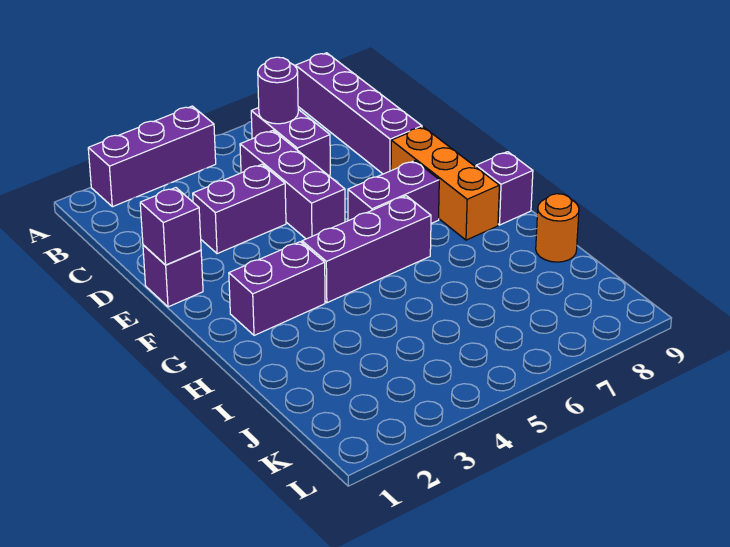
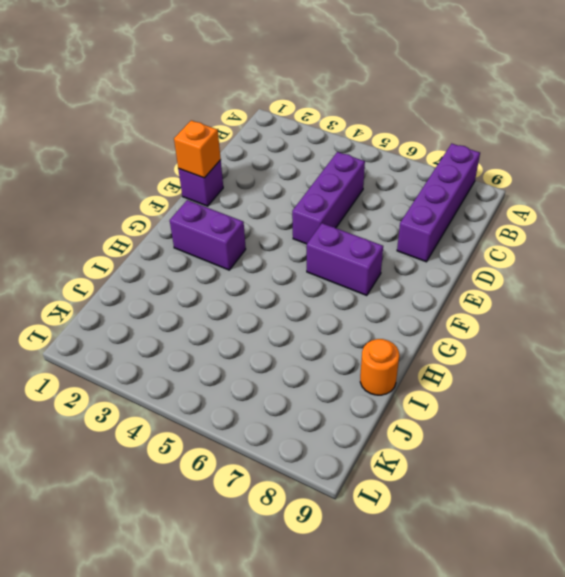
orange brick E1 level 2 -> purple brick E1 level 2
none -> purple brick A2:A4 level 1
none -> purple brick B6:C6 level 1
none -> purple brick D3:D4 level 1

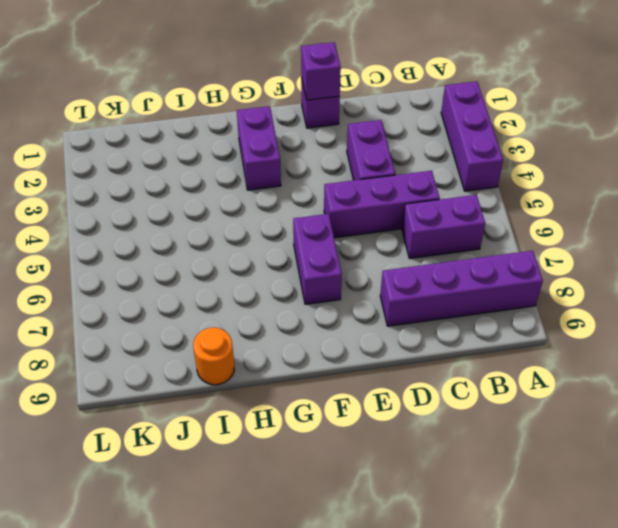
none -> orange brick E8:G8 level 1
none -> purple brick G4:G6 level 1
none -> purple brick G9 level 1

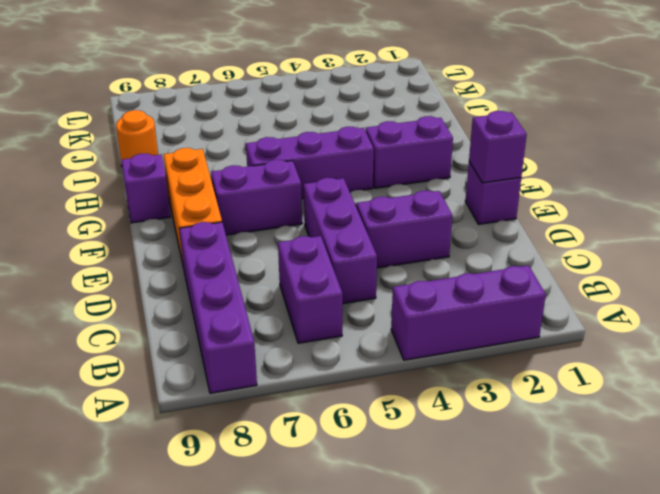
none -> purple round brick B6 level 2

